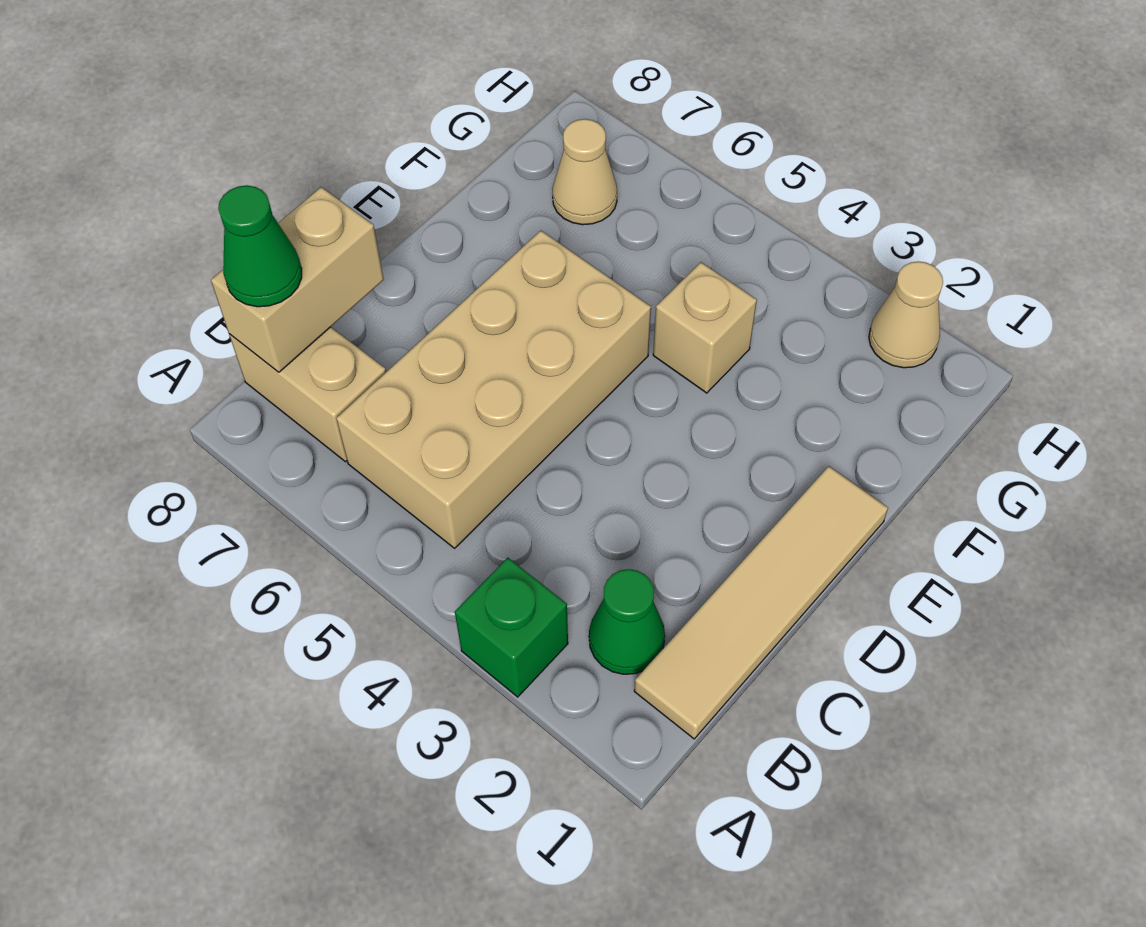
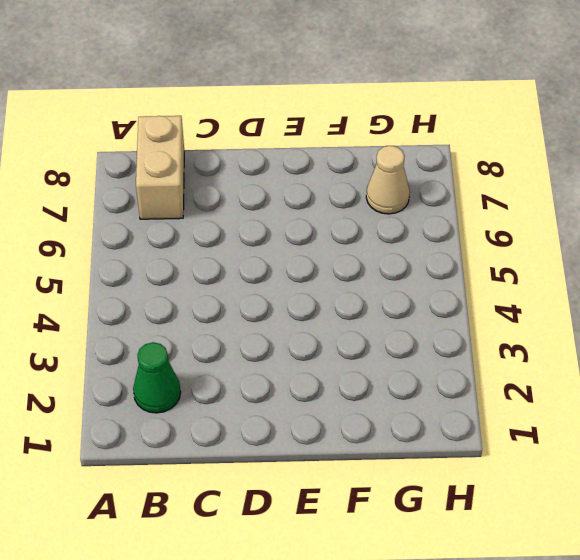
none -> green brick A3 level 1
none -> tan tile B1:E1 level 1

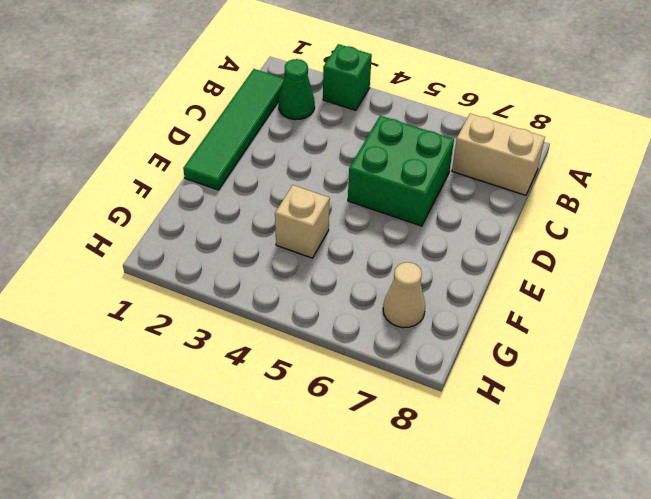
green tile B1:E1 level 1 -> tan tile B1:E1 level 1
green brick C5:D6 level 1 -> tan brick B5:E6 level 1
none -> tan cone H2 level 1
none -> tan brick B8:C8 level 2

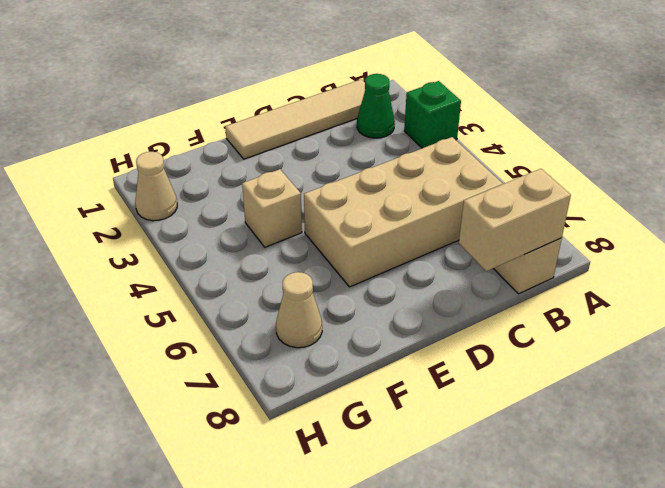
none -> green cone B8 level 3

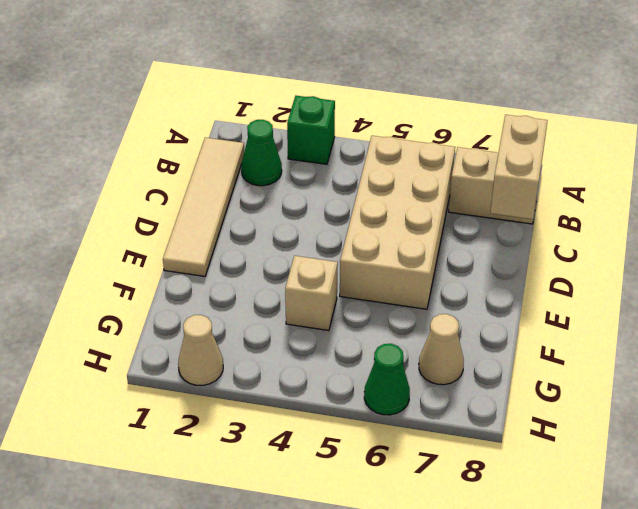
green cone H6 level 1 -> green cone B8 level 3

